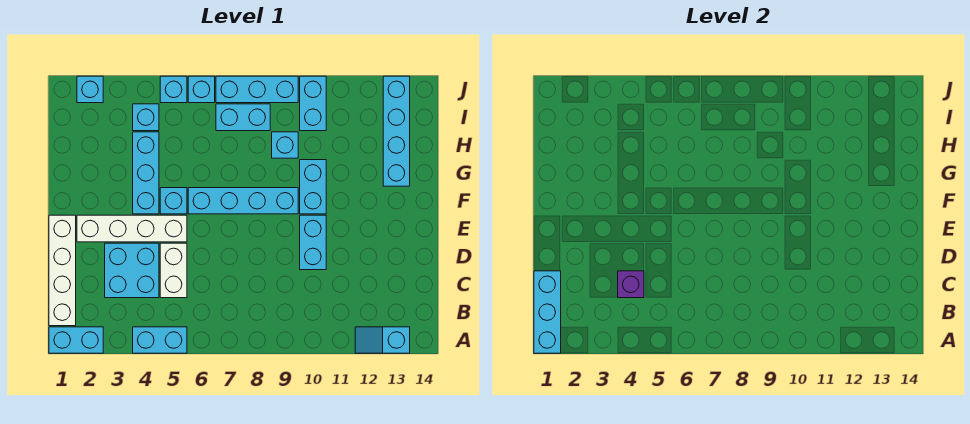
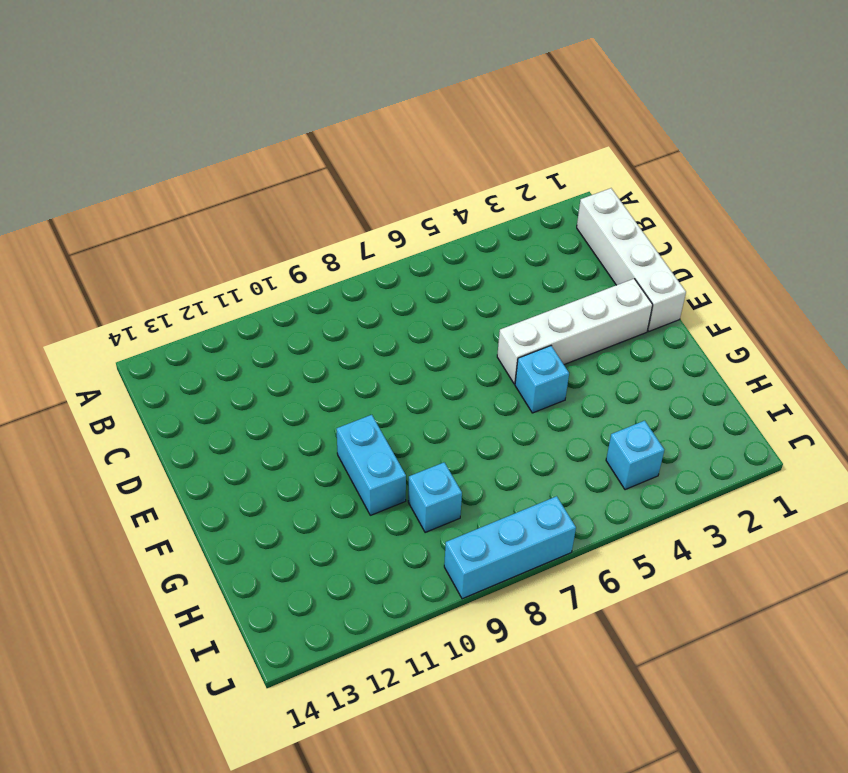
none -> cyan brick A1:A2 level 1
none -> cyan brick A4:A5 level 1
none -> cyan slope A12:A13 level 1 top 13

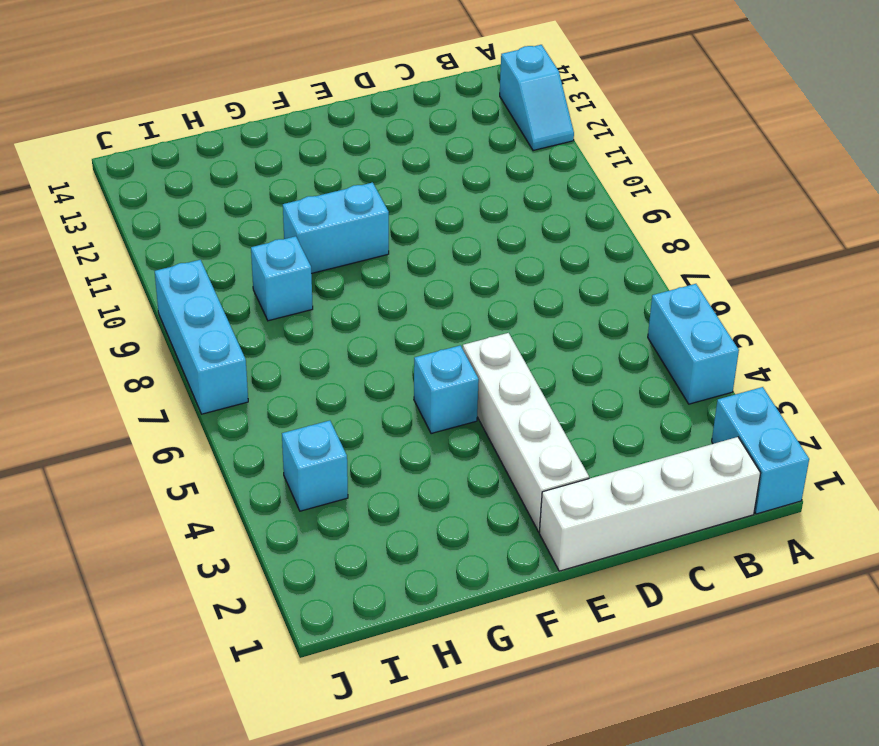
none -> cyan brick C3:D4 level 1
none -> white brick C5:D5 level 1
none -> cyan brick D10:E10 level 1

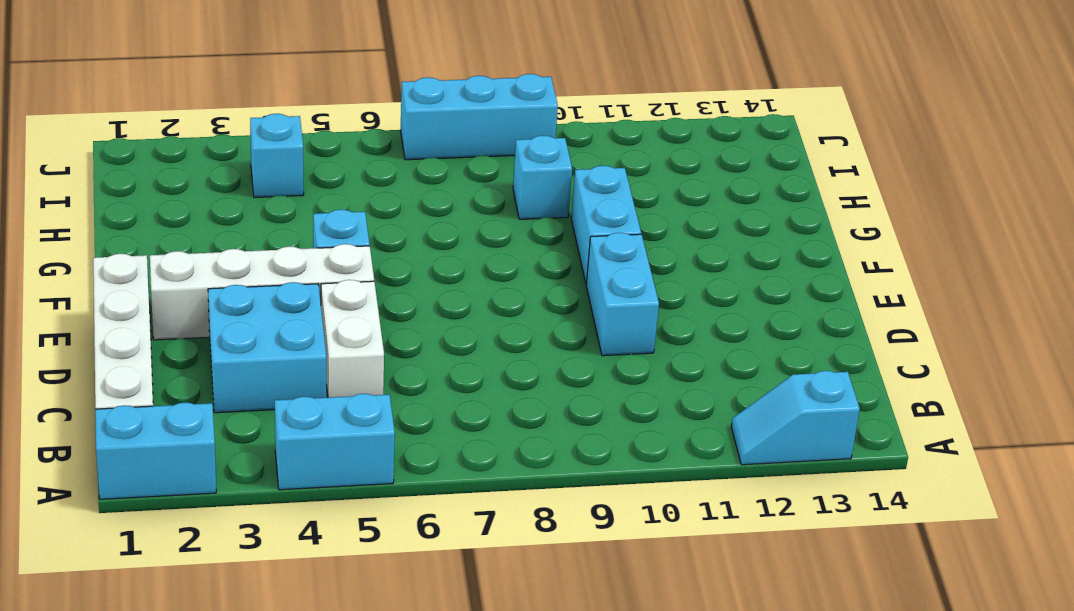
none -> cyan brick F4:H4 level 1
none -> cyan brick F6:F9 level 1
none -> cyan brick G13:J13 level 1

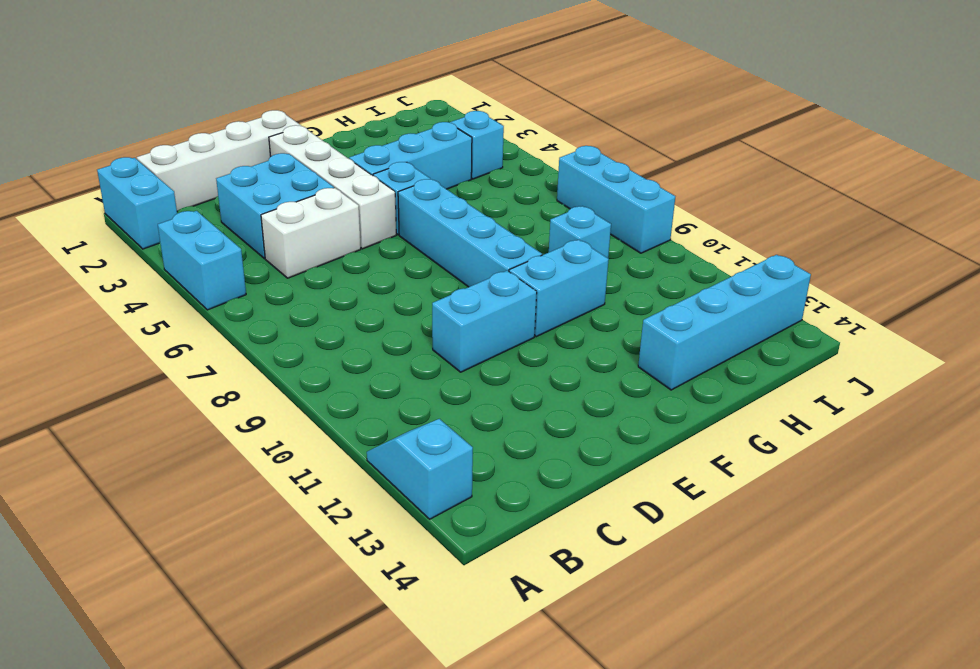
none -> cyan brick I7:I8 level 1
none -> cyan brick I10:J10 level 1
none -> cyan brick J2 level 1

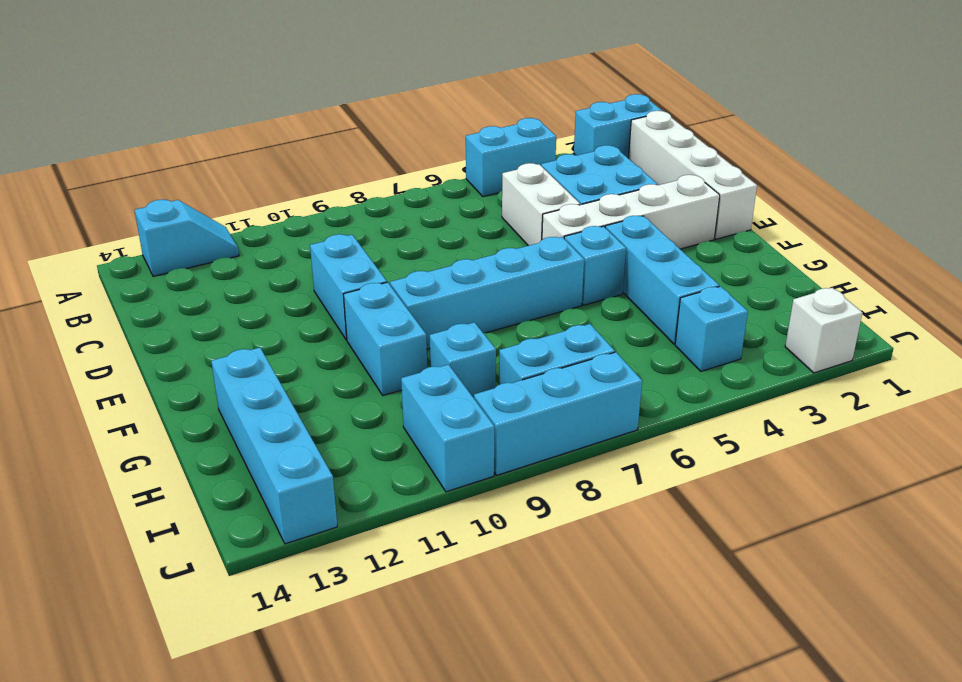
white brick J2 level 1 -> cyan brick J2 level 1
none -> cyan brick J5 level 1
none -> cyan brick J6 level 1
none -> cyan brick A1:C1 level 2

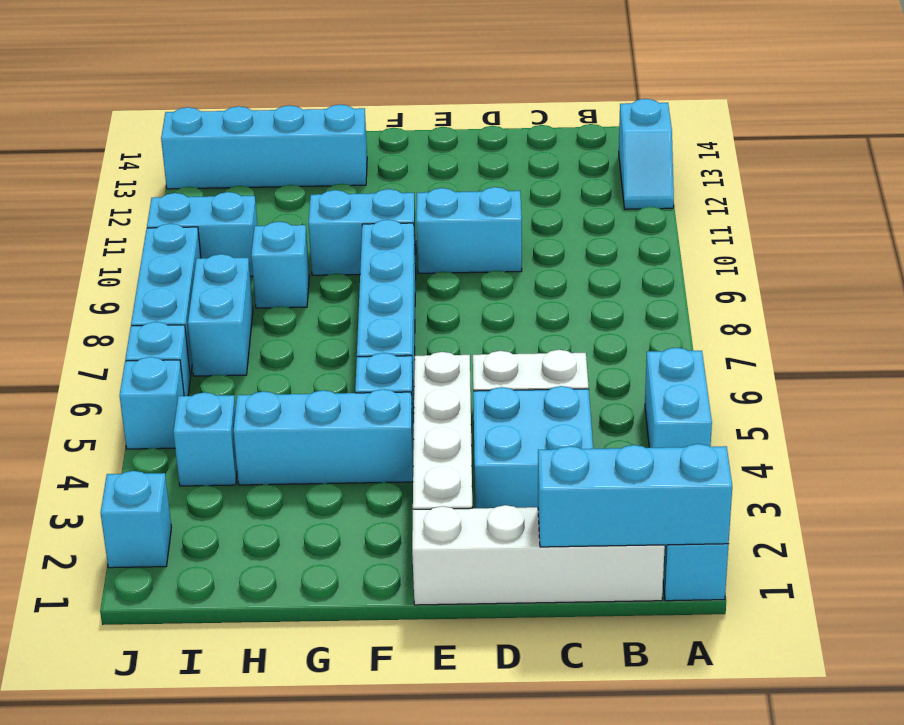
none -> purple brick C4 level 2

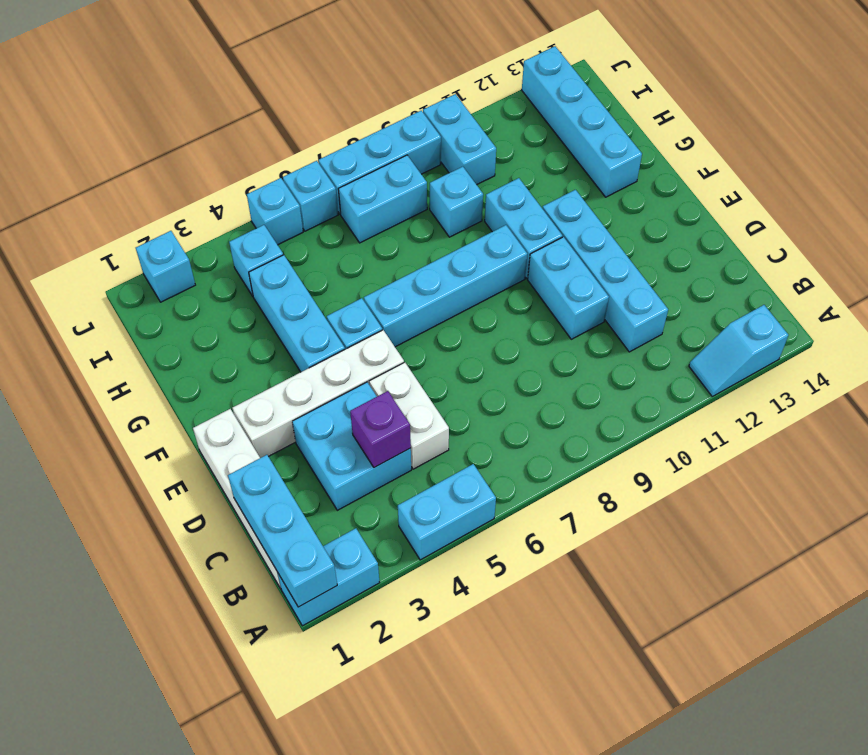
cyan brick C11:F11 level 1 -> none

